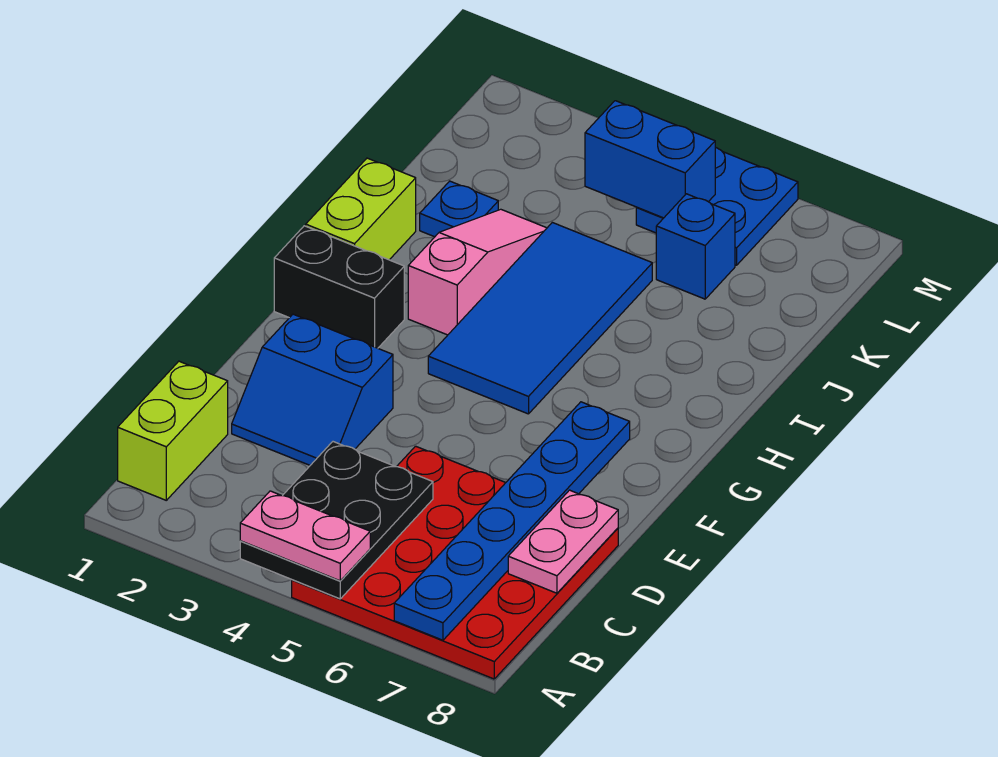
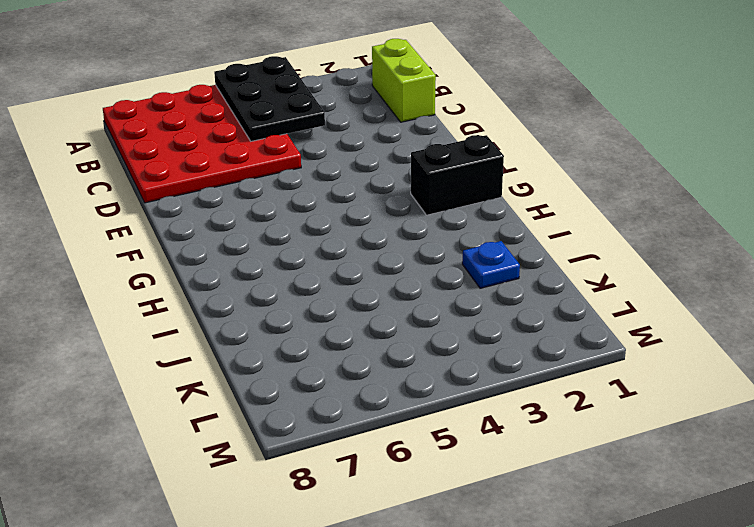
none -> blue slope D2:E3 level 1 top E
none -> blue tile G4:J5 level 1
none -> lime brick H1:I1 level 1

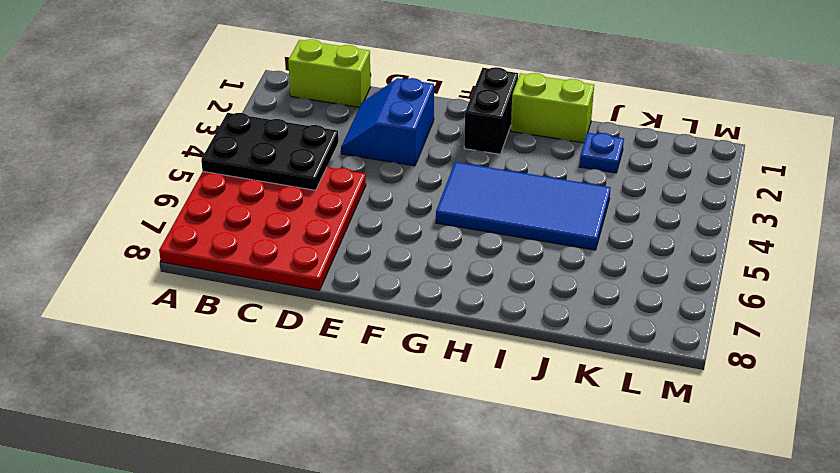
none -> pink slope H3:J3 level 1 top H
none -> blue brick K6 level 1
none -> blue plate L5:M6 level 1

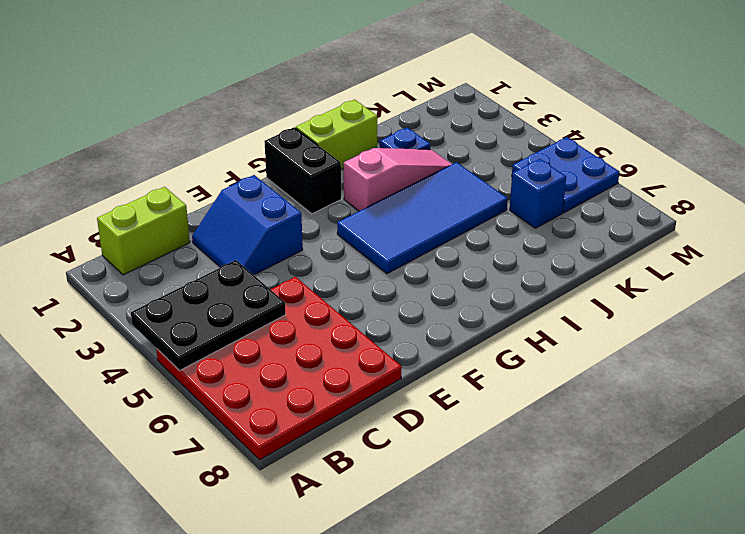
none -> blue plate A7:F7 level 2
none -> pink plate C8:D8 level 2
none -> blue brick L4:L5 level 2

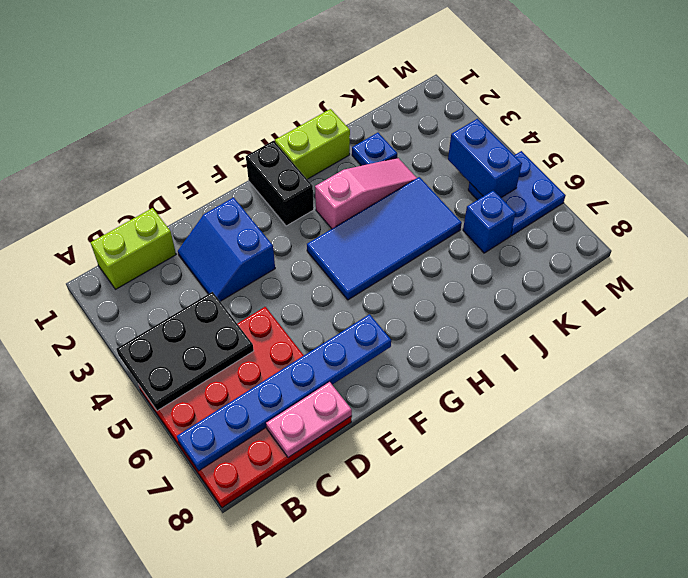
none -> pink plate A4:A5 level 3

